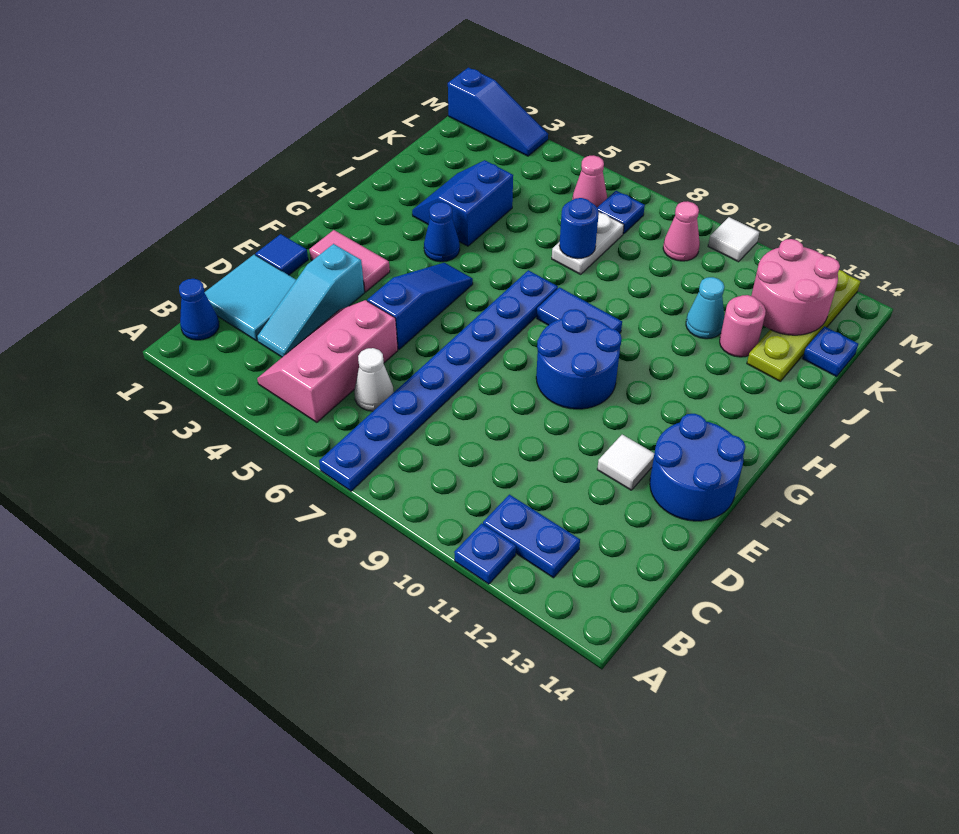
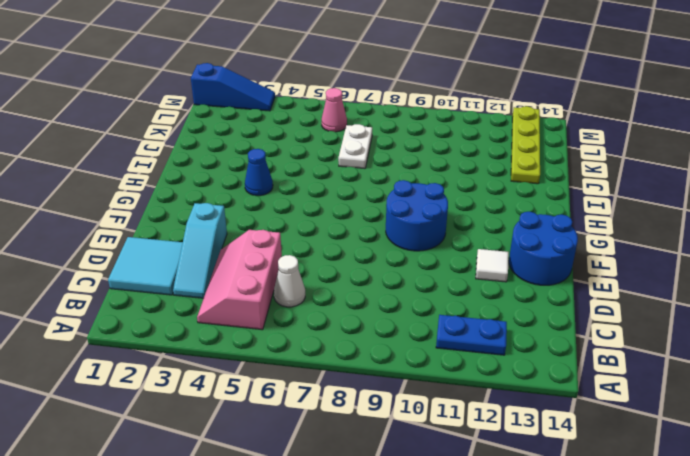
none -> blue plate A7:H7 level 1
none -> blue plate A11 level 1
none -> blue cone B1 level 1

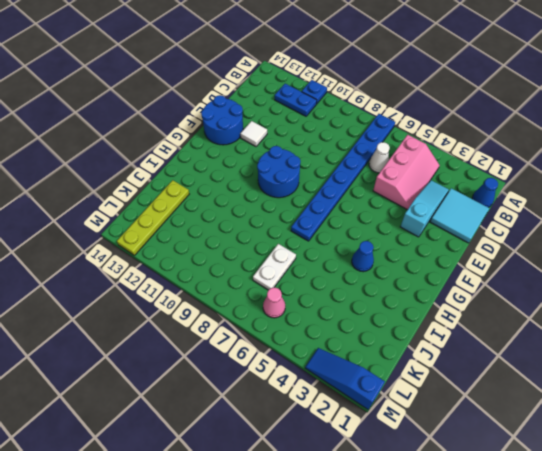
none -> blue tile E1 level 1
none -> blue slope E5:G5 level 1 top E
none -> pink tile F2:F3 level 1

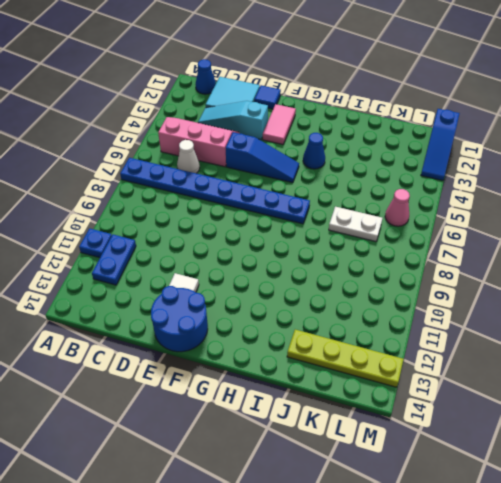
none -> blue round brick F9:G10 level 1
none -> blue tile H8:H9 level 1
none -> blue slope I3:J4 level 1 top 4

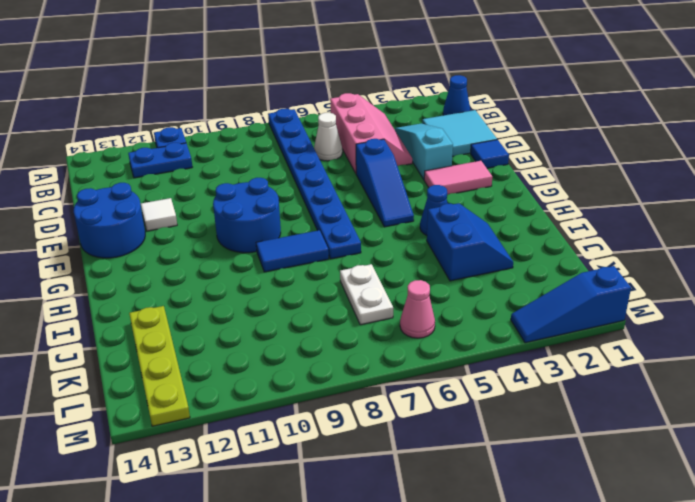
none -> cyan cone J11 level 1
none -> pink round brick J12 level 1
none -> blue plate K14 level 1

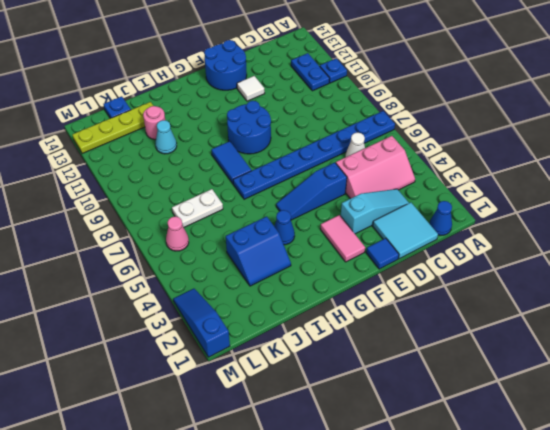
none -> blue plate L7 level 1
none -> pink cone L9 level 1
none -> white tile M10 level 1

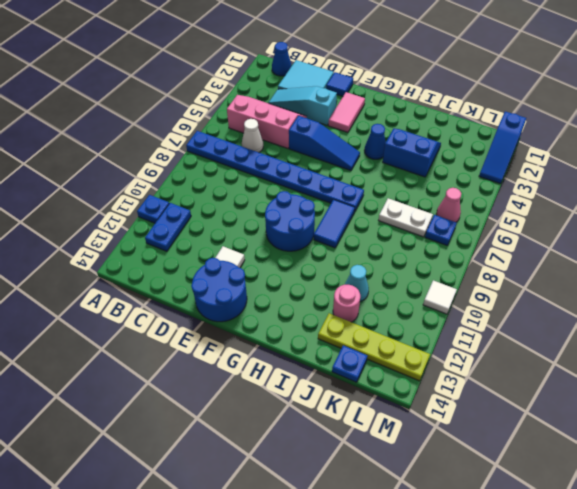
none -> pink cone L9 level 1
none -> blue round brick J7 level 2
none -> pink round brick K12:L13 level 2

